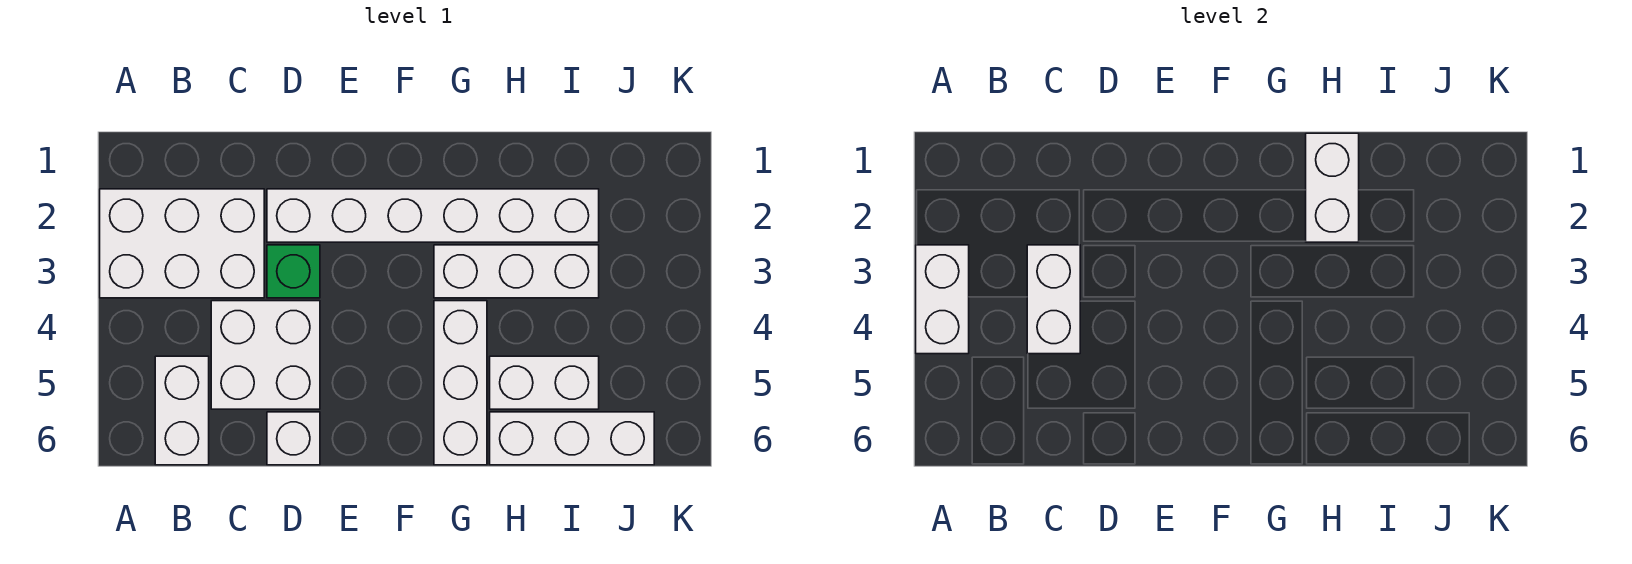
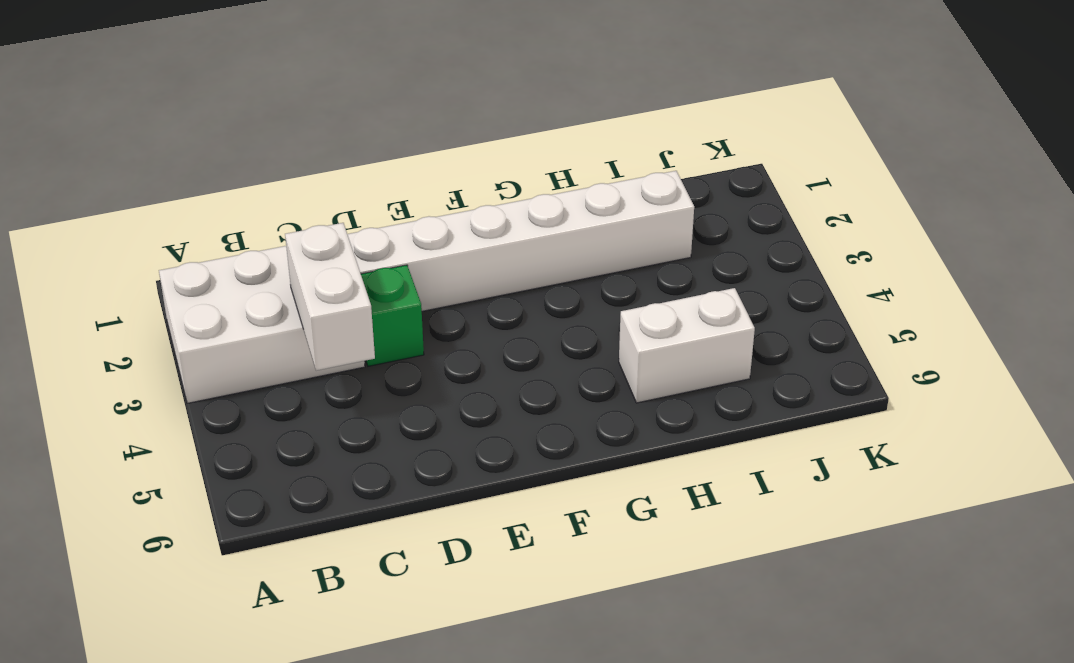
none -> white brick B5:B6 level 1
none -> white brick C4:D5 level 1
none -> white brick D6 level 1

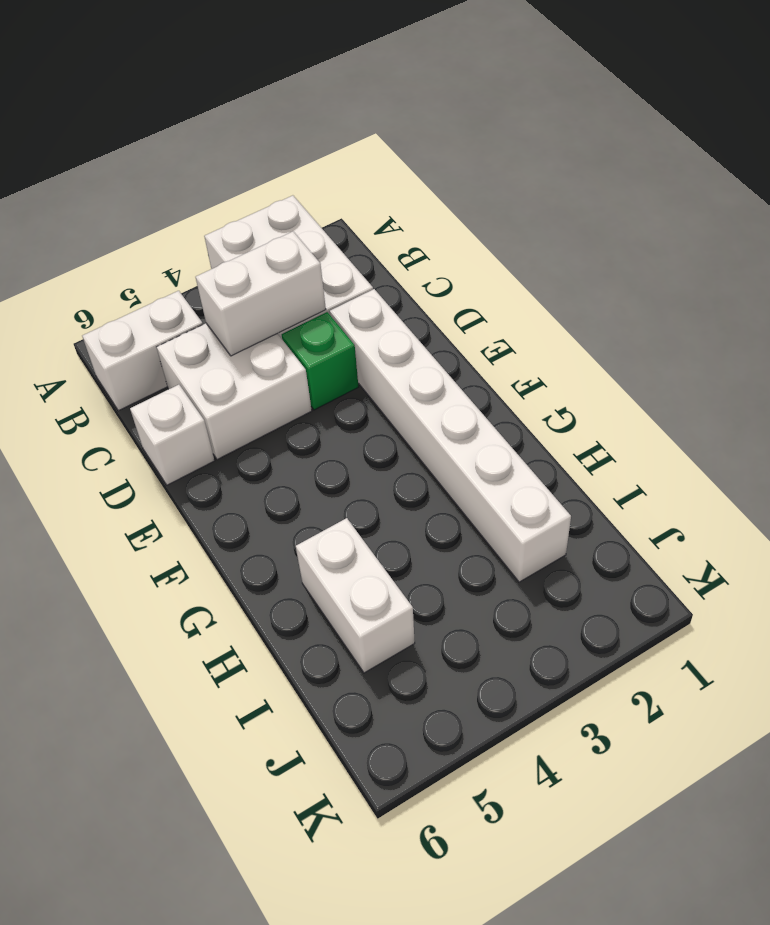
none -> white brick G3:I3 level 1
none -> white brick G4:G6 level 1
none -> white brick H6:J6 level 1

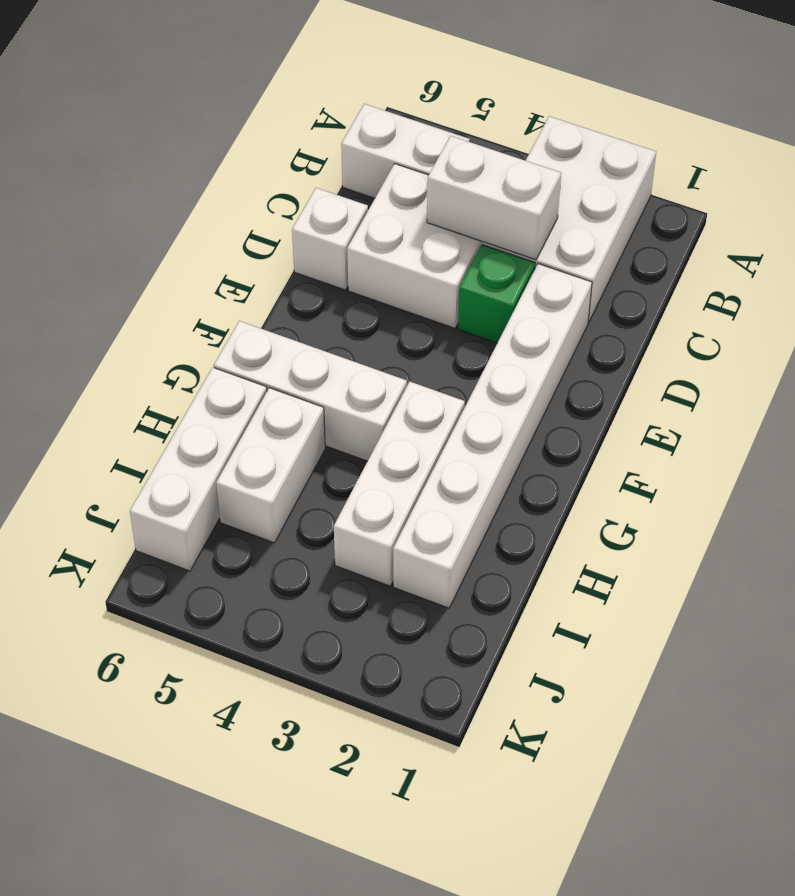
none -> white brick A3:A4 level 2
none -> white brick H1:H2 level 2

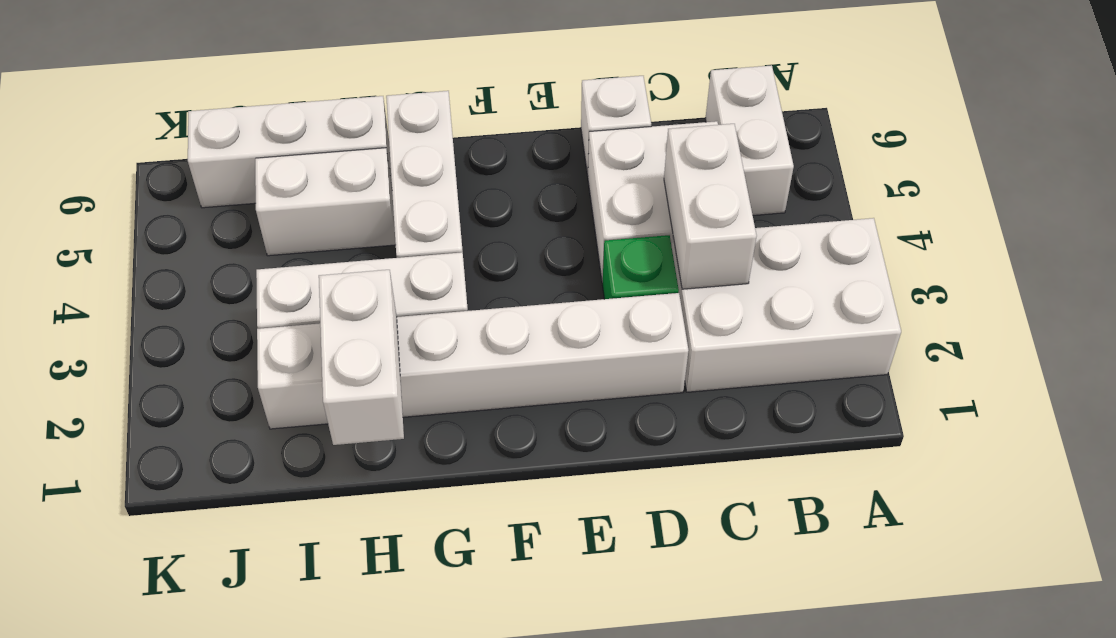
none -> white brick A3:A4 level 2

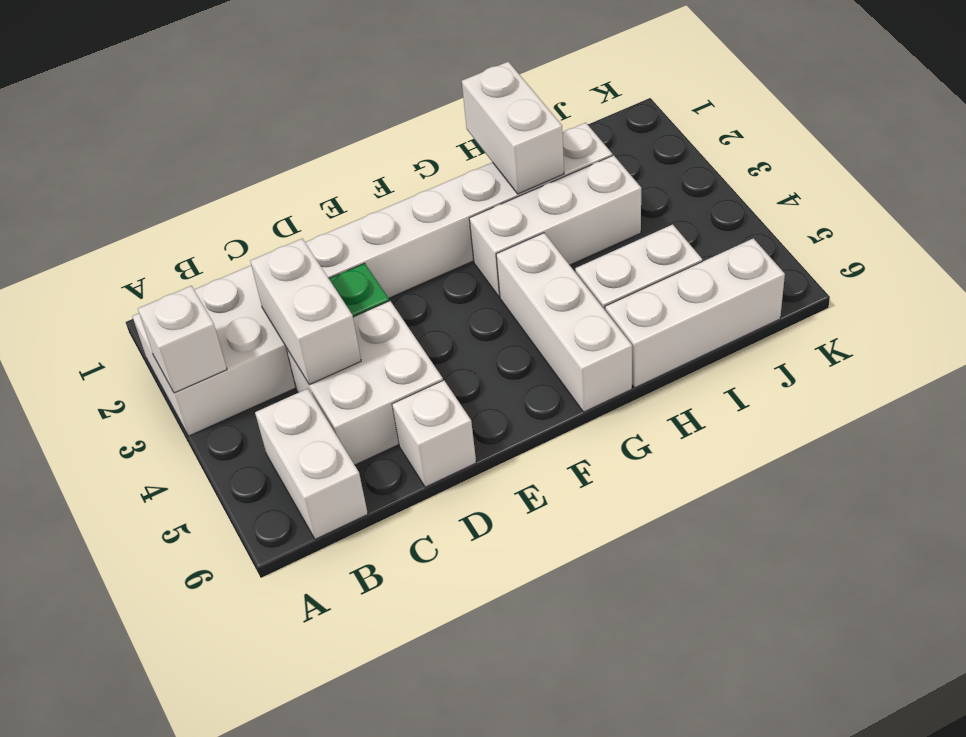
white brick A3 level 2 -> white brick A3:A4 level 2

